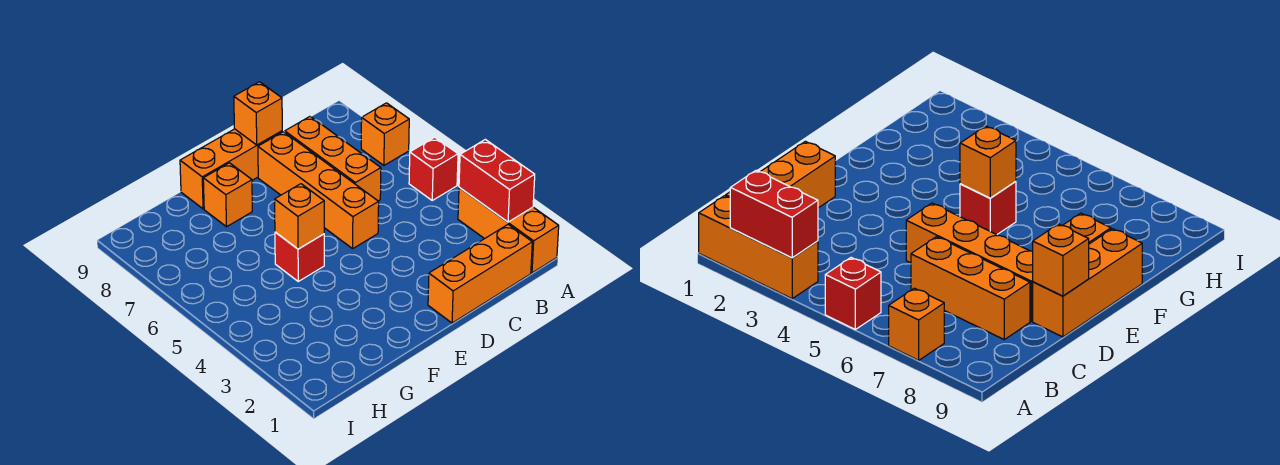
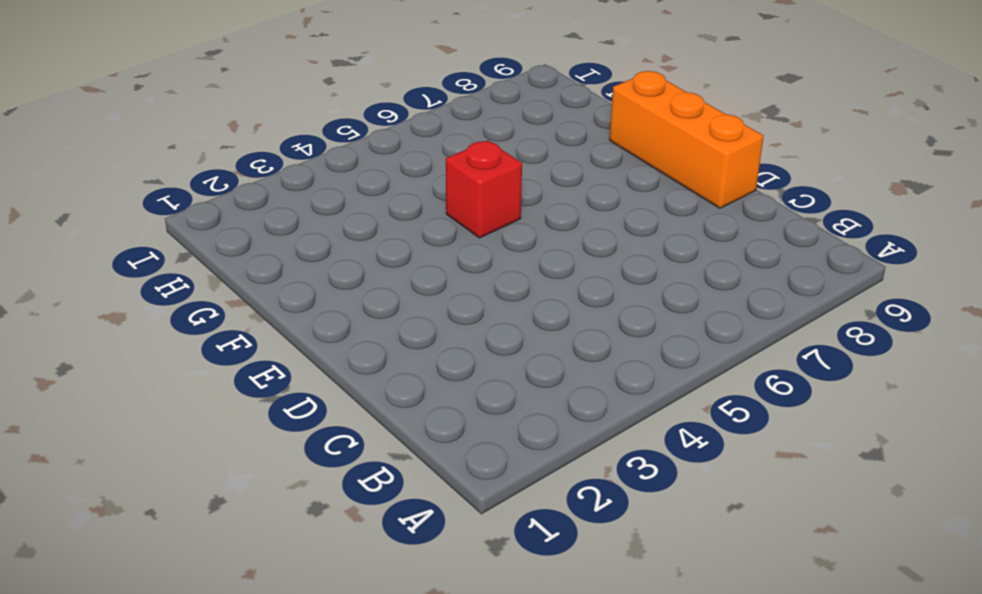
none -> orange brick A1:A3 level 1
none -> red brick A5 level 1
none -> orange brick A7 level 1

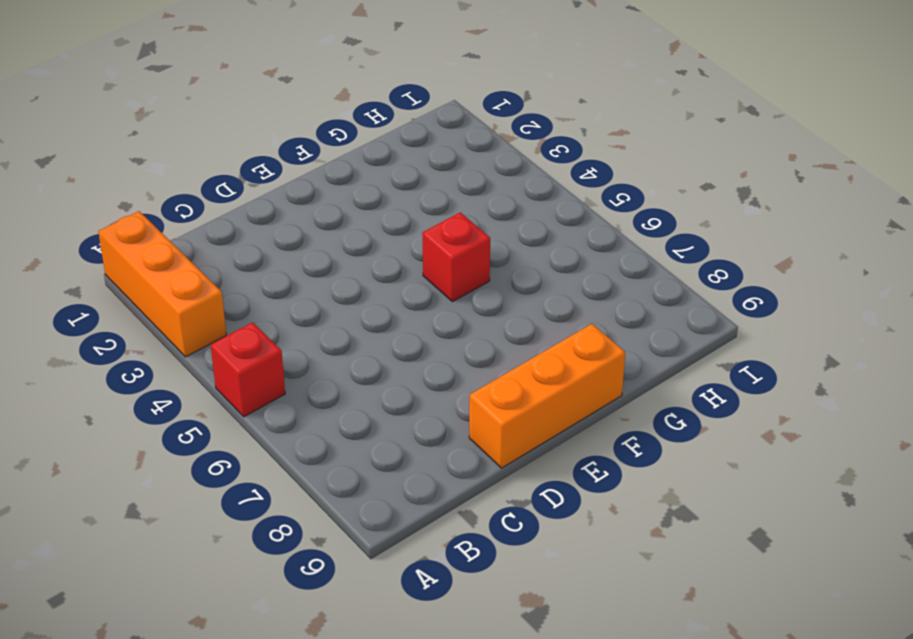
none -> orange brick A7 level 1
none -> orange brick B1:D1 level 1
none -> orange brick C6:C8 level 1

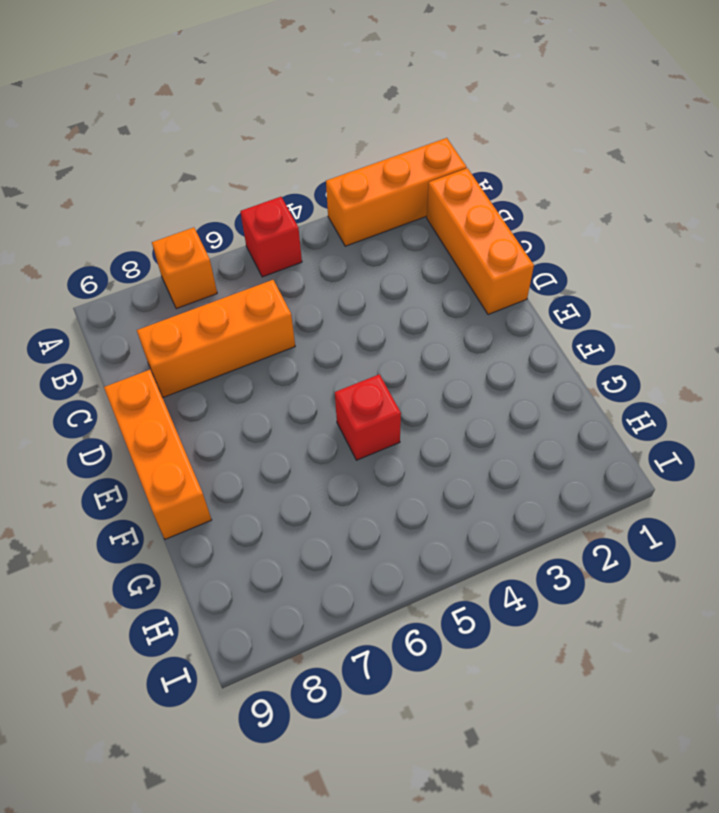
none -> orange brick D5:D8 level 1
none -> orange brick F8 level 1
none -> red brick A2:A3 level 2

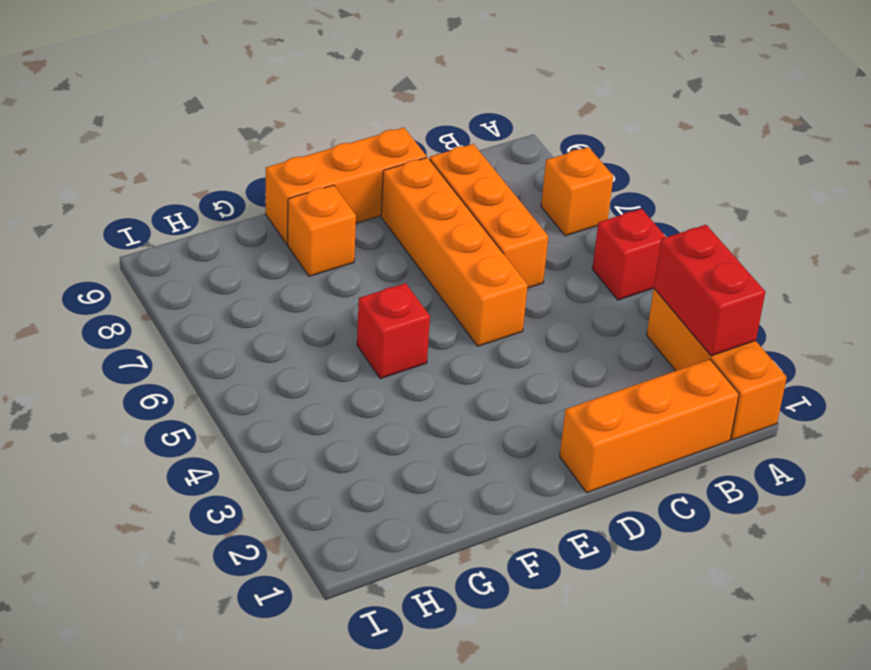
none -> orange brick D9 level 2
none -> orange brick F5 level 2

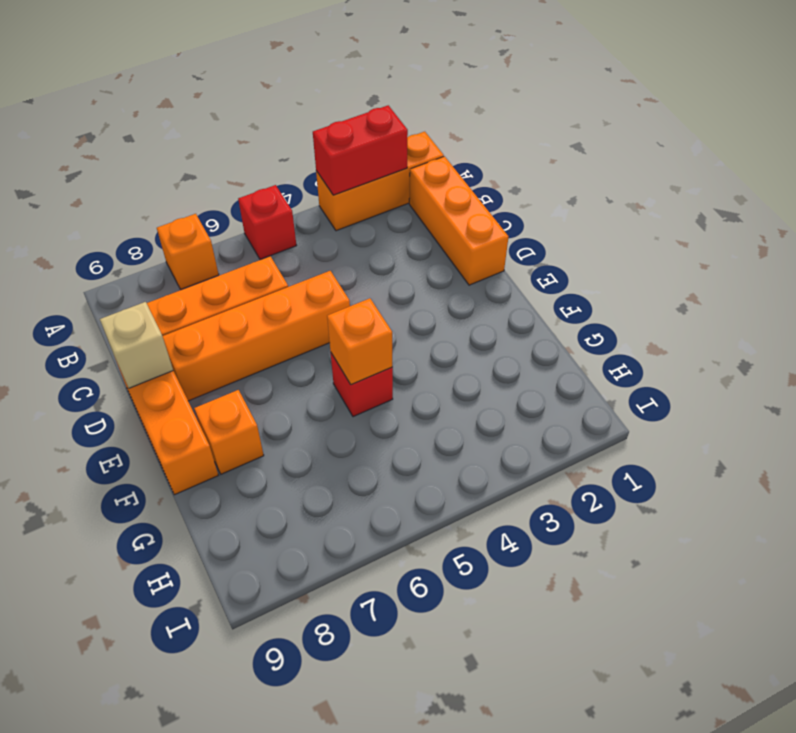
tan brick D9 level 2 -> orange brick D9 level 2

